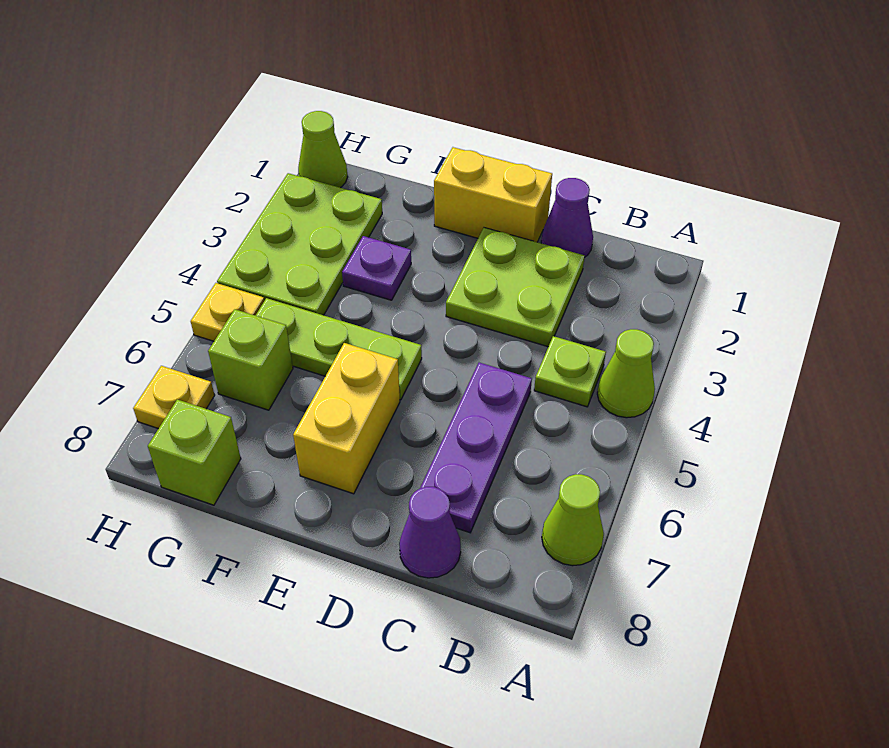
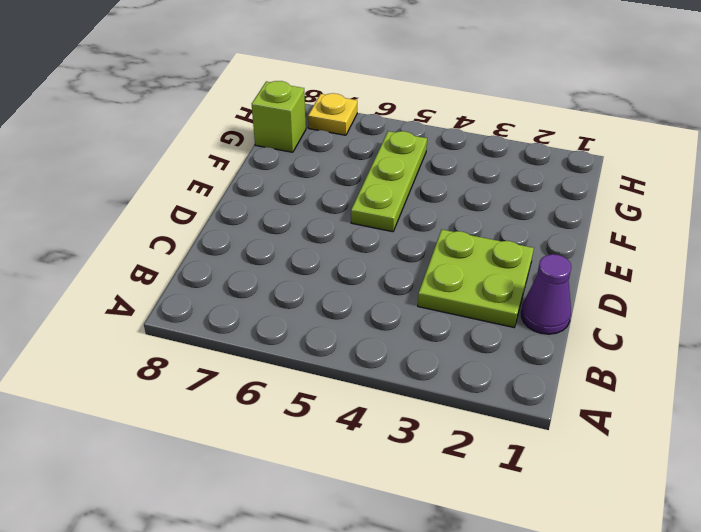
none -> lime cone A4 level 1
none -> lime cone A7 level 1
none -> lime plate B4 level 1

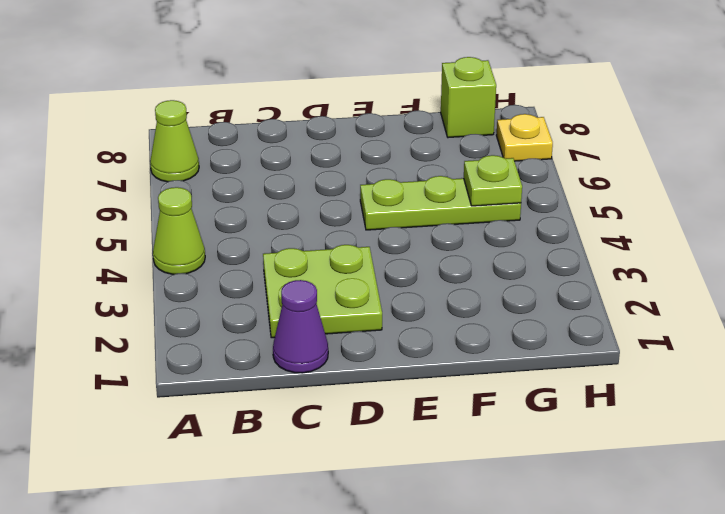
lime plate G5 level 2 -> lime plate B4 level 1
none -> purple plate C5:C7 level 1
none -> purple cone C8 level 1
none -> yellow brick D1:E1 level 1

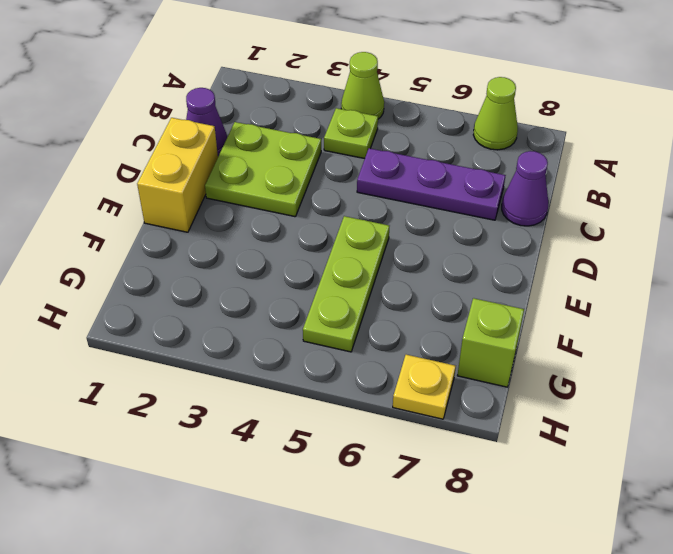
none -> yellow brick E6:E7 level 1
none -> purple plate F3 level 1
none -> lime plate G2:H4 level 1

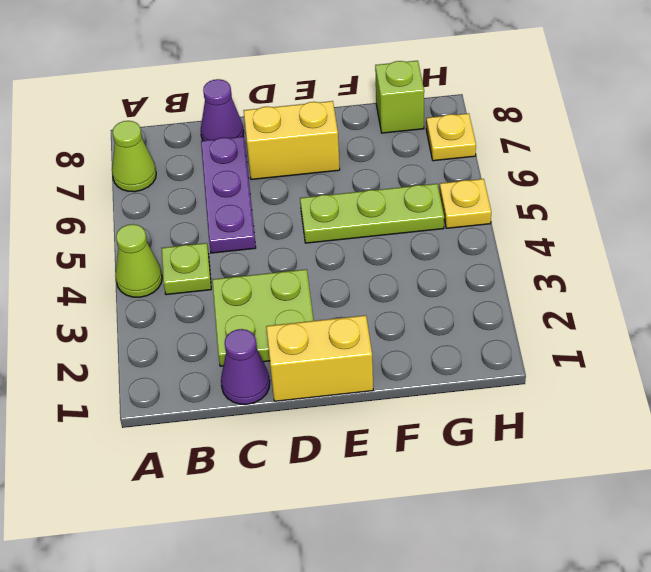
yellow brick D7:E7 level 1 -> yellow brick E6:E7 level 1
none -> purple plate F3 level 1
none -> lime plate G2:H4 level 1
none -> lime brick G6 level 1

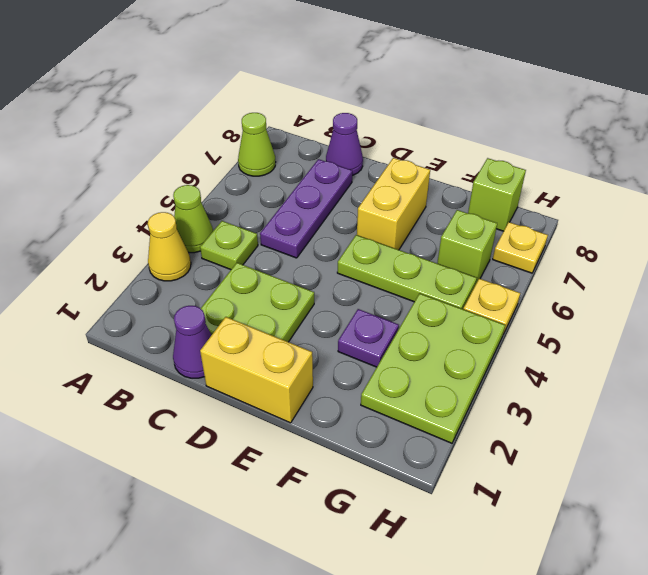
yellow cone A3 level 1 -> none
none -> lime cone H1 level 1

